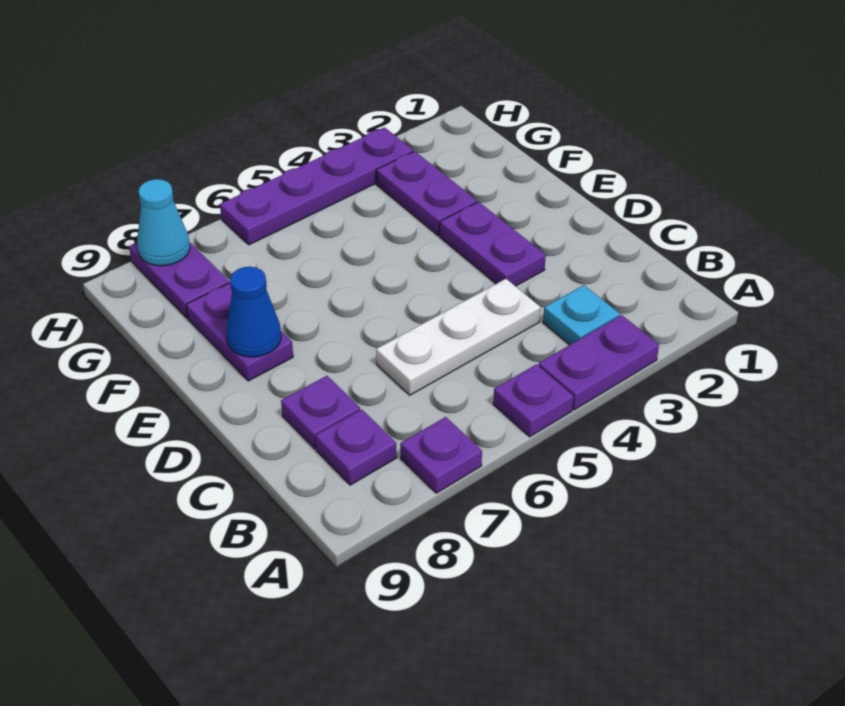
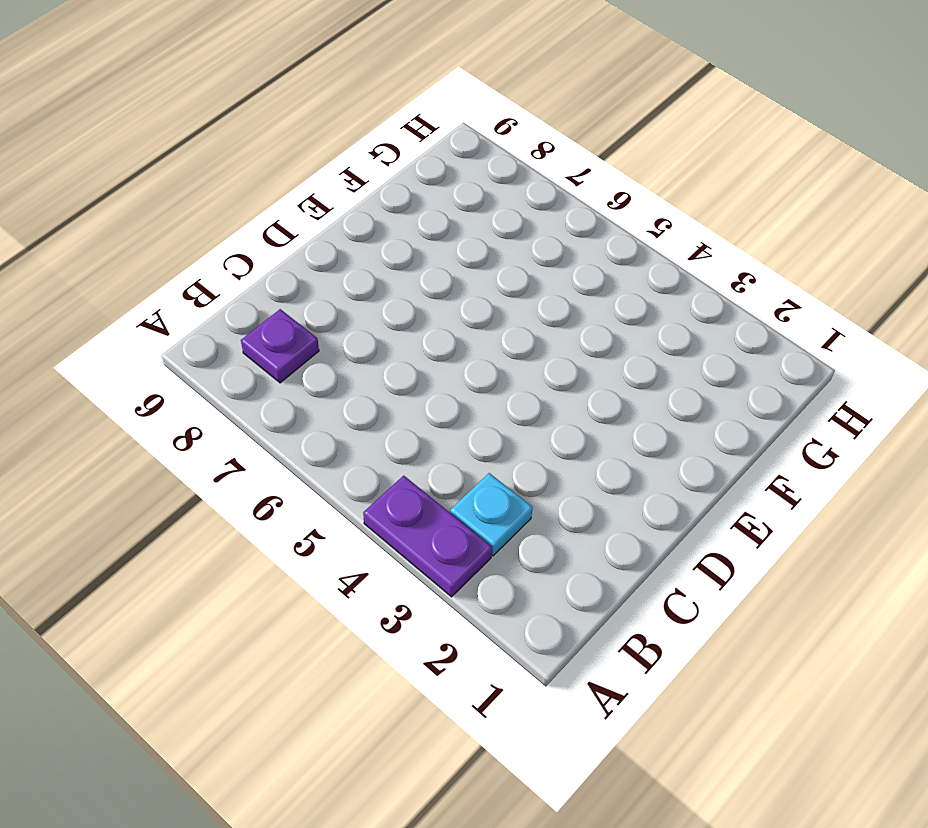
none -> purple plate A5 level 1
none -> purple plate A7 level 1
none -> white plate C4:C6 level 1

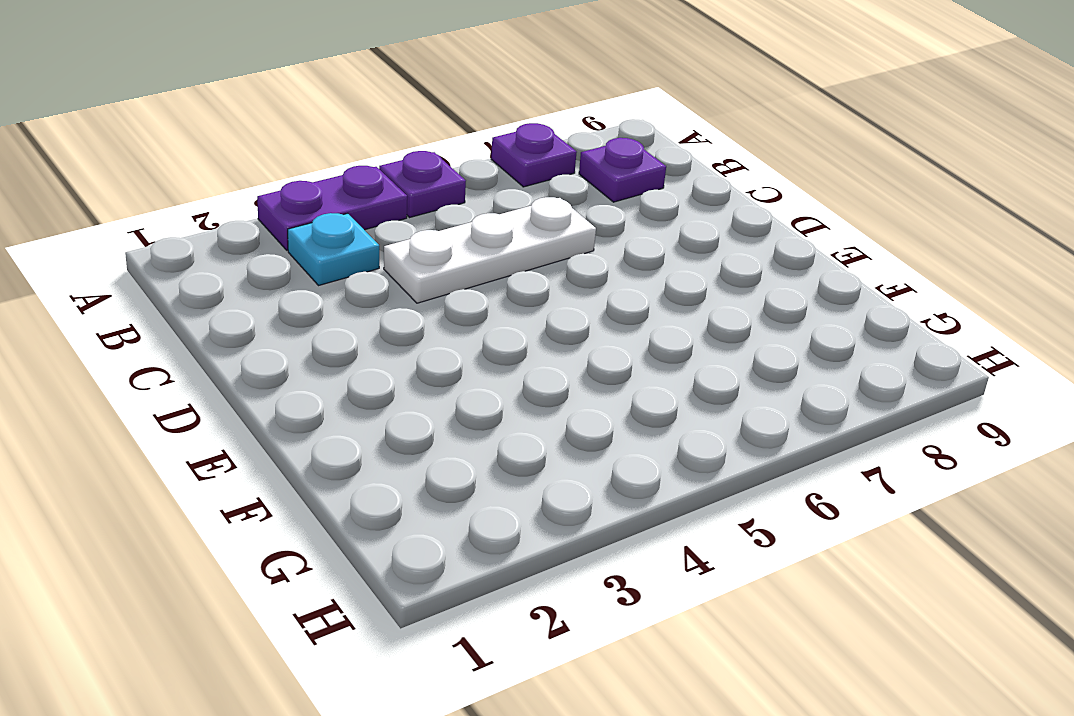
none -> purple plate C8 level 1
none -> purple plate D3:E3 level 1
none -> purple plate E8:F8 level 1

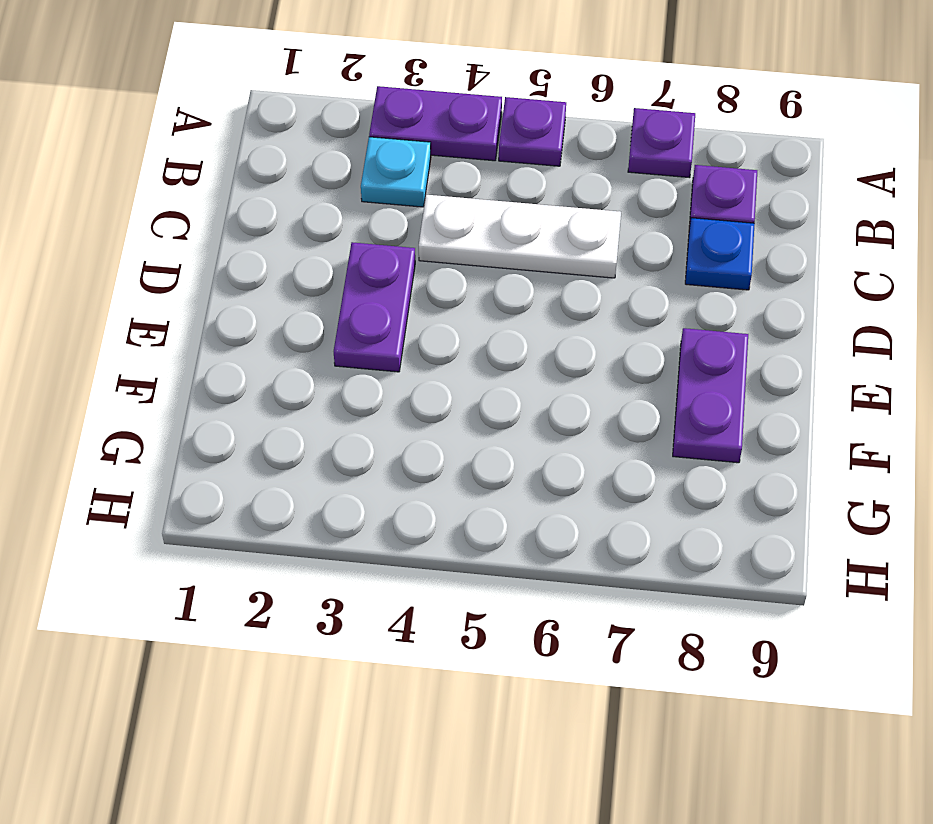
blue plate C8 level 1 -> purple plate C8 level 1
none -> purple plate F3:G3 level 1
none -> purple plate G8:H8 level 1
none -> purple plate H3:H6 level 1

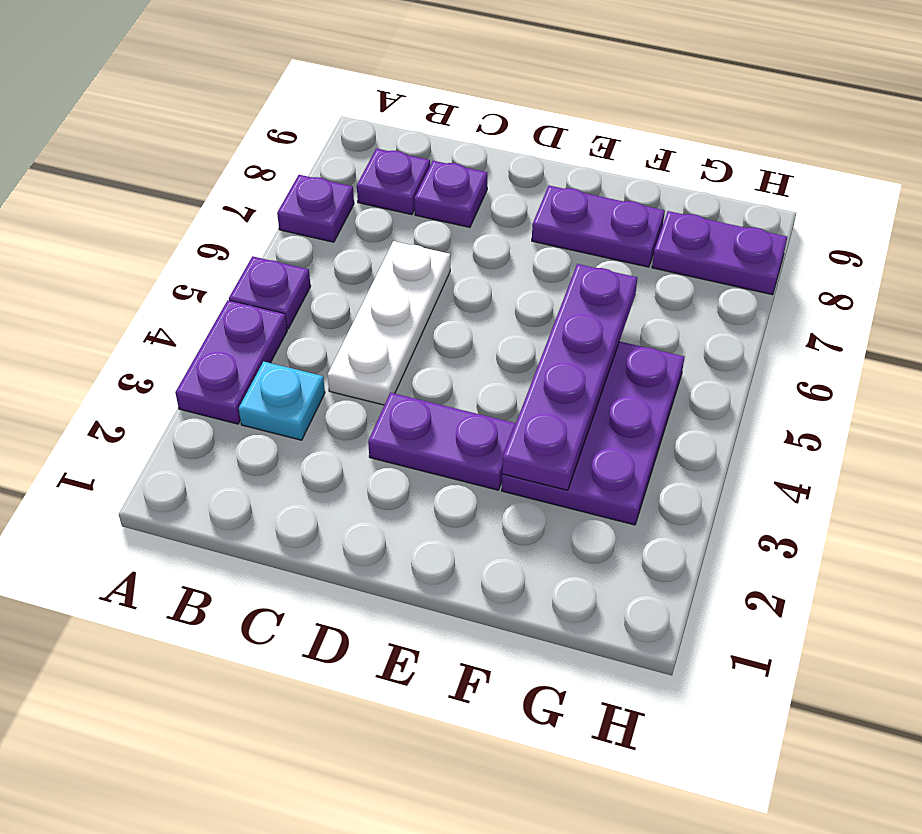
purple plate F3:G5 level 1 -> purple plate F3:G3 level 1
purple plate F3:F6 level 2 -> purple plate H3:H6 level 1
none -> blue cone E8 level 2
none -> cyan cone H8 level 2

